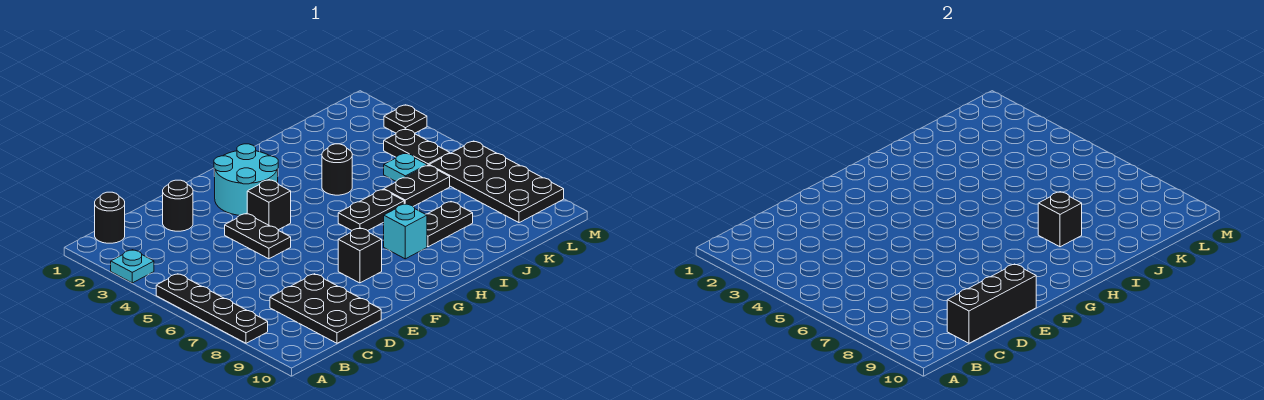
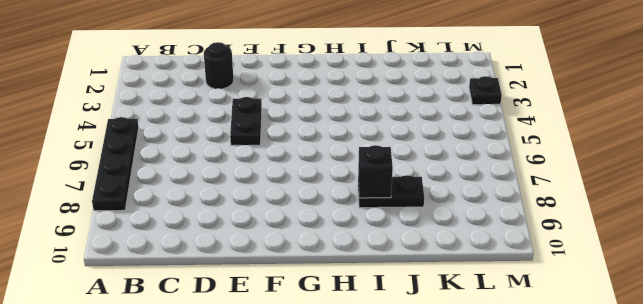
none -> cyan plate A3 level 1
none -> black round brick B1 level 1
none -> black plate C8:D10 level 1

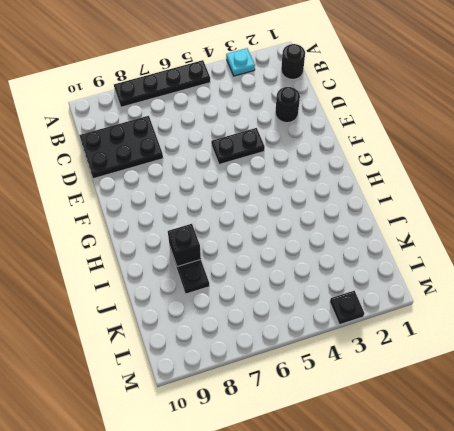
none -> cyan round brick F2:G3 level 1
none -> black brick F4 level 1
none -> black brick F8 level 1

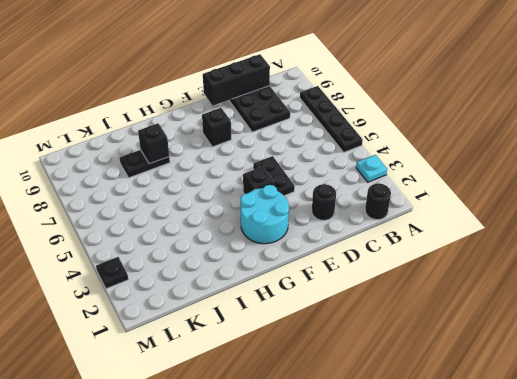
none -> black plate H6:I6 level 1
none -> cyan brick H8 level 1
none -> black round brick I4 level 1

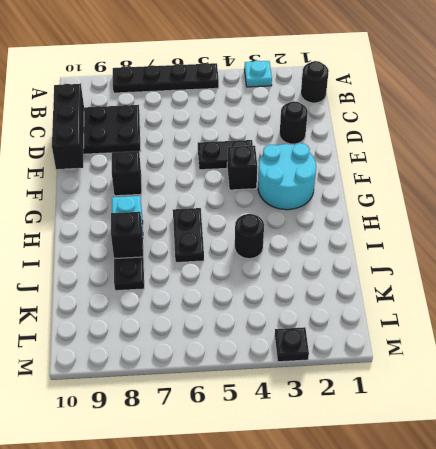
none -> black plate J6:K6 level 1
none -> cyan plate K5 level 1
none -> black plate L4:L5 level 1

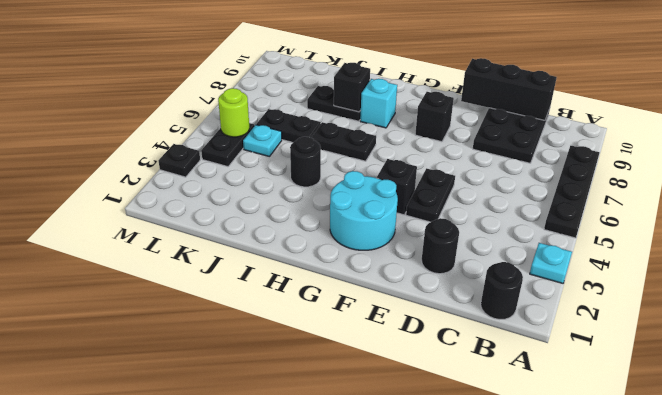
lime round brick L5 level 2 -> none
none -> black plate L6:M9 level 1

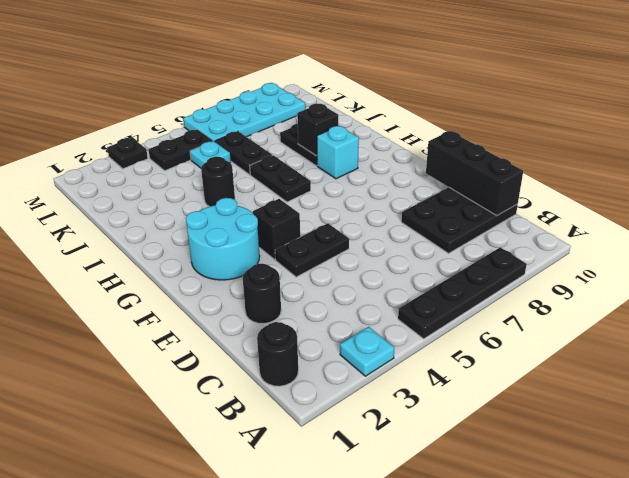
cyan plate L6:M9 level 1 -> black plate L6:M9 level 1
none -> black brick F8 level 1

